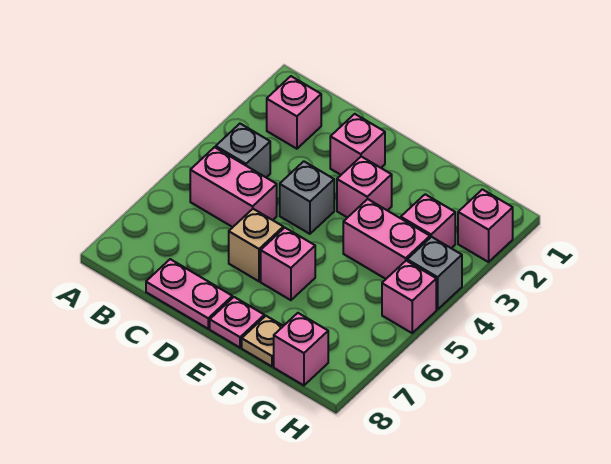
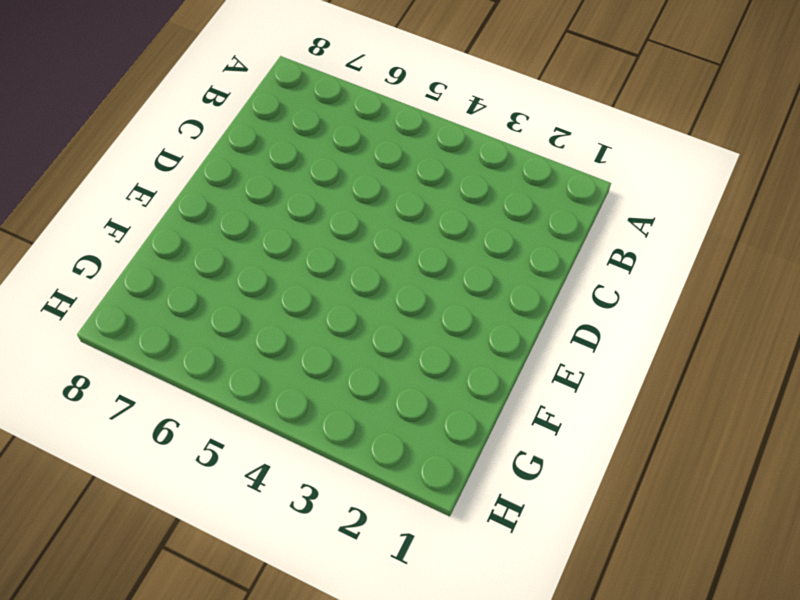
none -> pink brick B2 level 1
none -> grey brick B4 level 1
none -> pink brick B5:C5 level 1

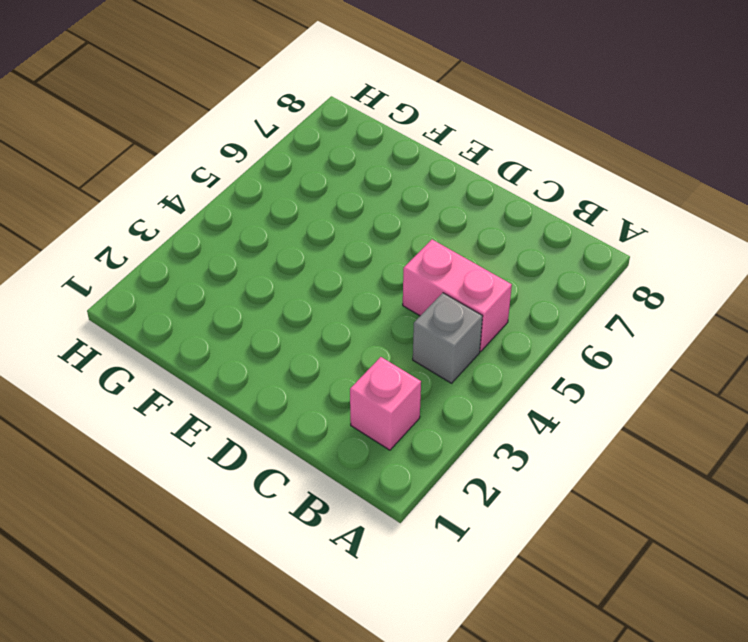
none -> pink plate C8:D8 level 1
none -> pink brick D2 level 1
none -> grey brick D4 level 1

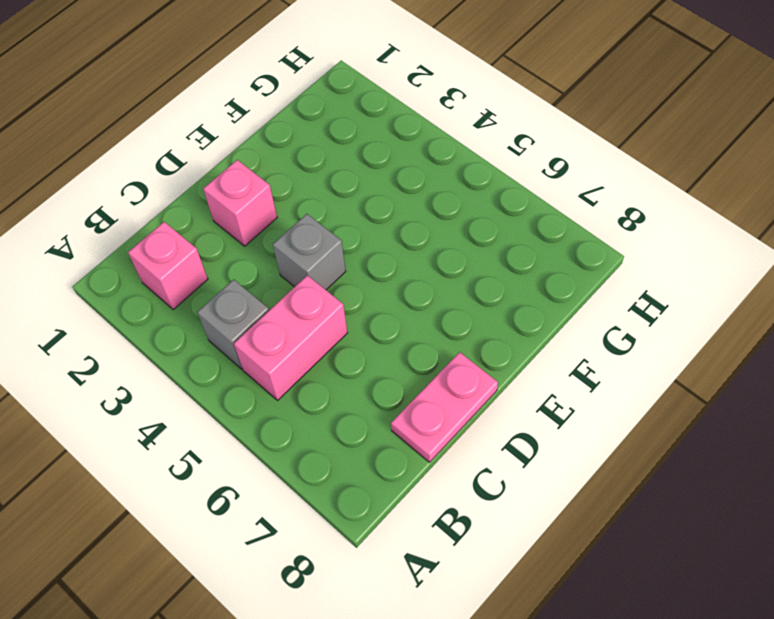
none -> tan brick D6 level 1
none -> pink brick E3 level 1
none -> pink brick E6 level 1

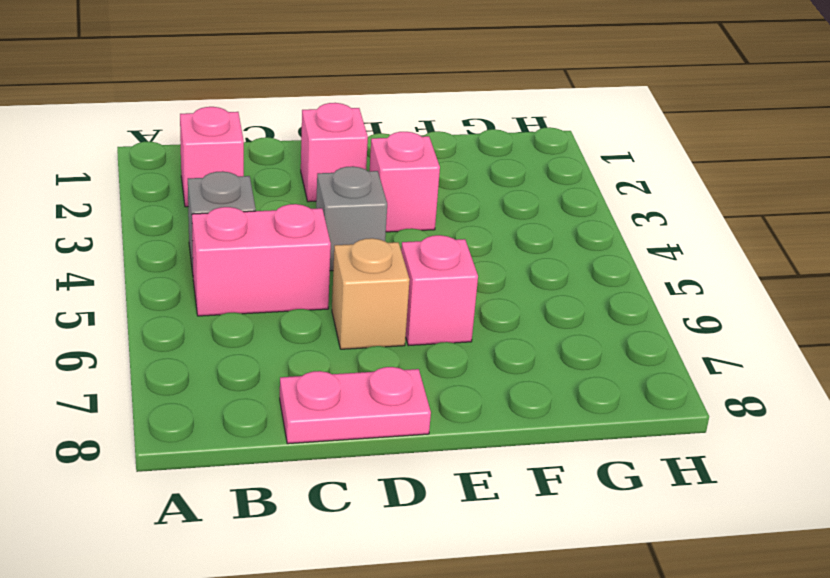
none -> pink plate E8 level 1
none -> pink brick F4:G4 level 1
none -> tan plate F8 level 1

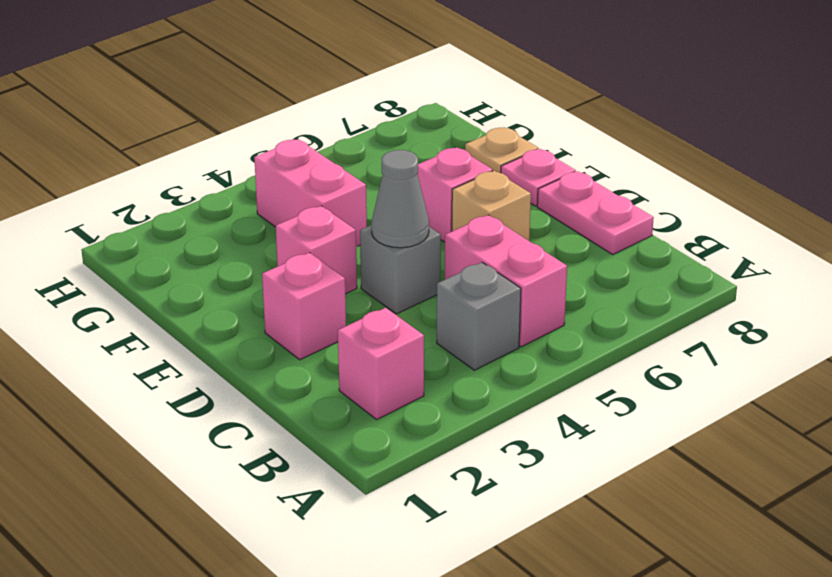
grey cone D4 level 2 -> none
none -> pink brick G3 level 1
none -> pink brick G8 level 1
none -> pink brick H2 level 1

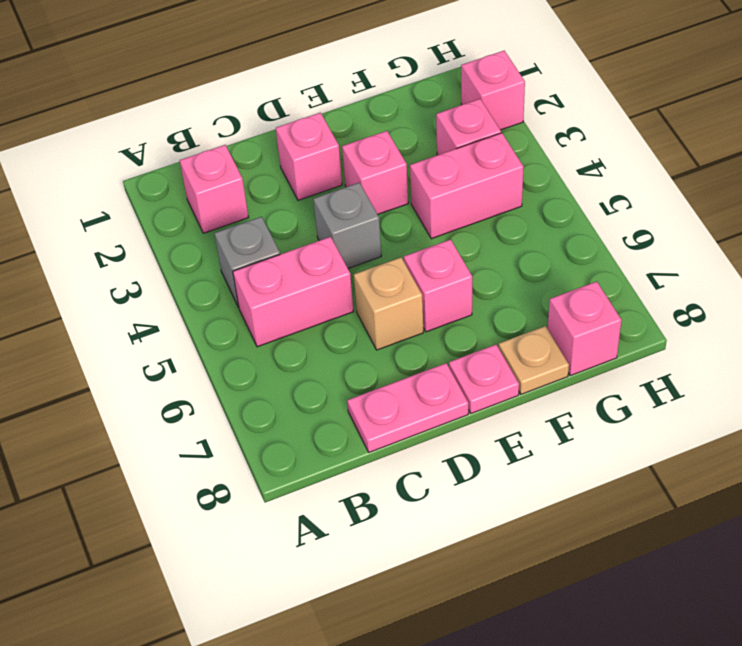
none -> grey brick H4 level 1
none -> pink brick H5 level 1

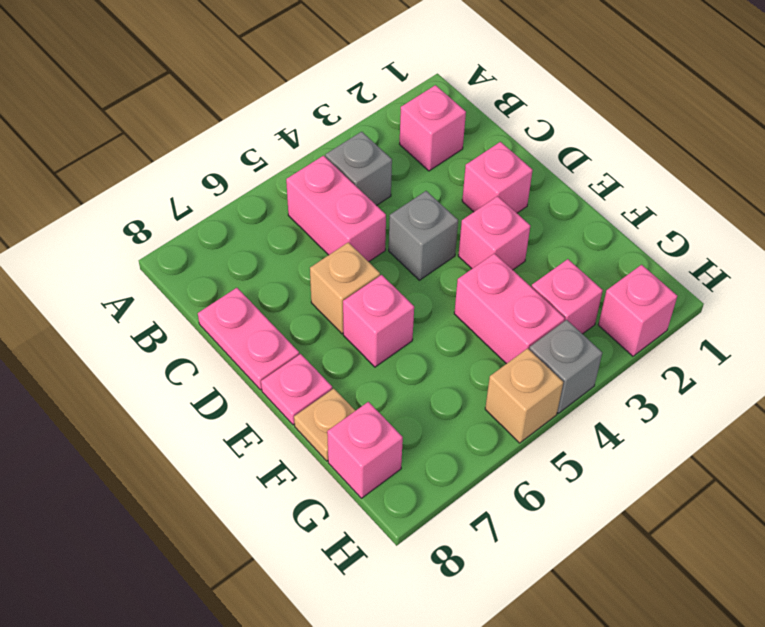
tan brick H5 level 1 -> pink brick H5 level 1

